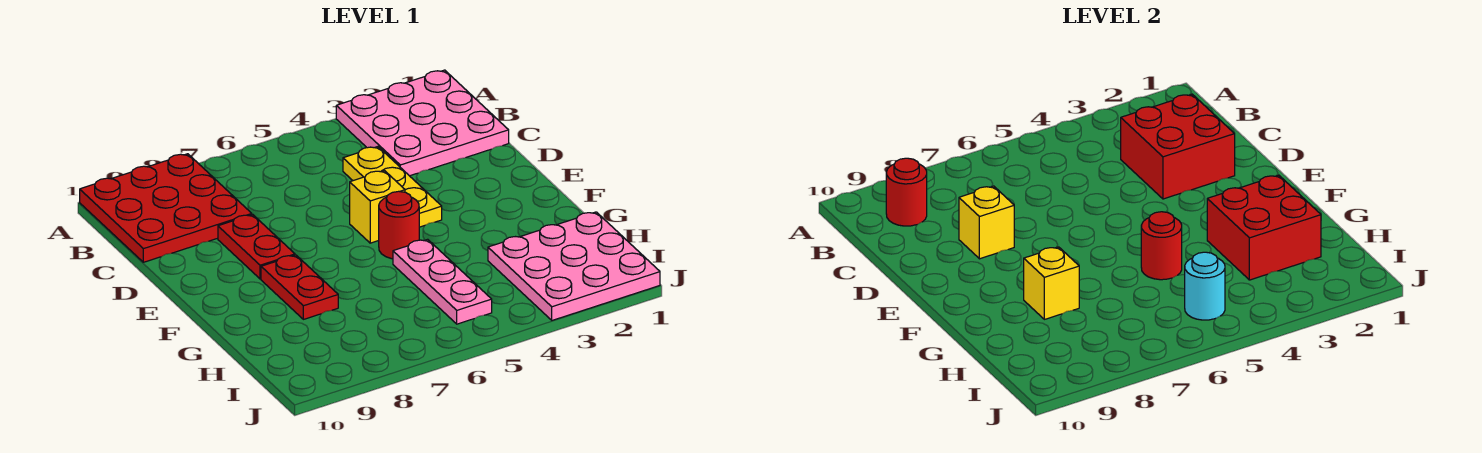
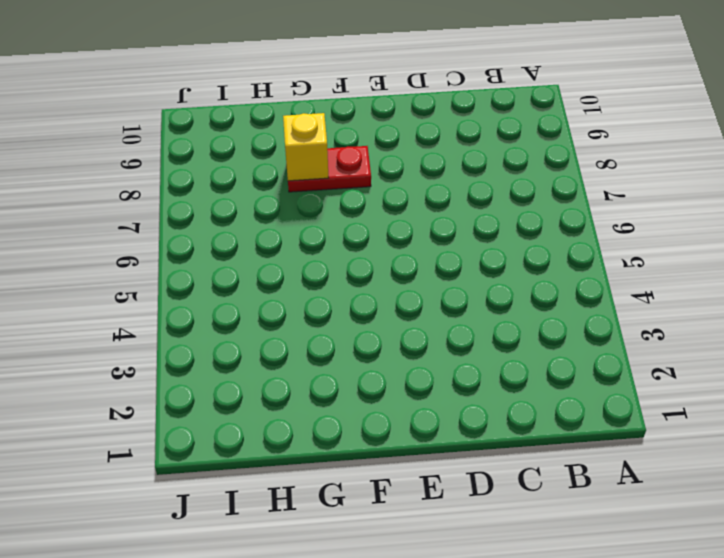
none -> pink plate A1:C3 level 1
none -> red plate A8:C10 level 1
none -> yellow plate C4:E4 level 1

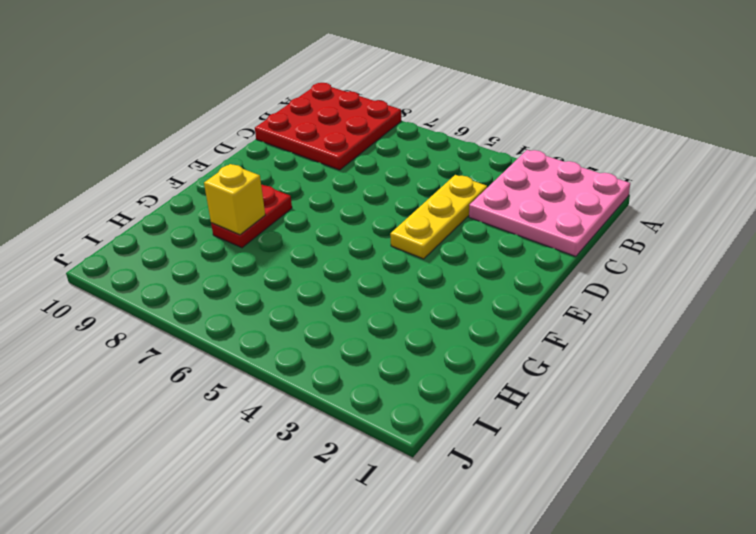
none -> red plate D8:E8 level 1
none -> yellow brick E5 level 1
none -> red round brick F5 level 1

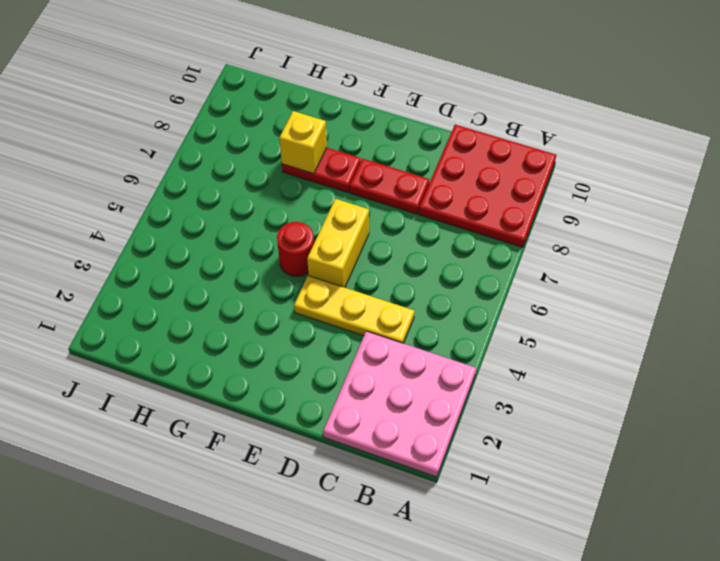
yellow brick E5:E6 level 1 -> yellow brick E5 level 1
none -> pink plate G5:I5 level 1
none -> pink plate H1:J3 level 1
none -> red round brick B9 level 2

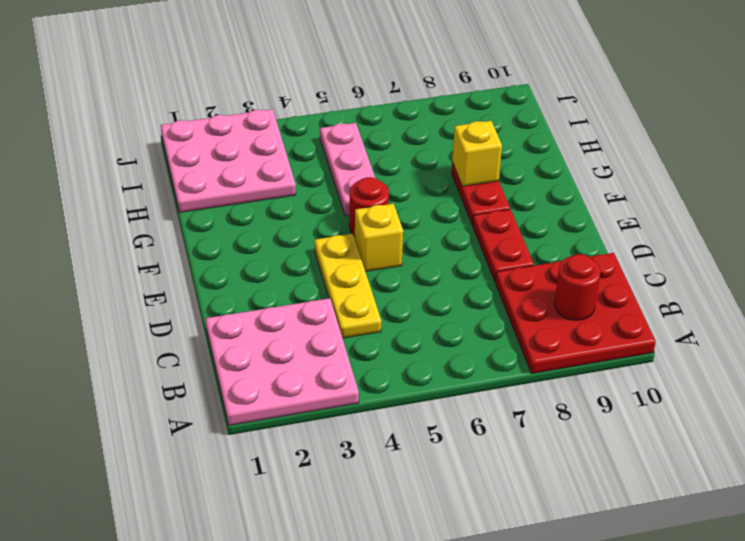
none -> red brick C2:D3 level 2
none -> yellow brick D8 level 2
none -> red brick G2:H3 level 2

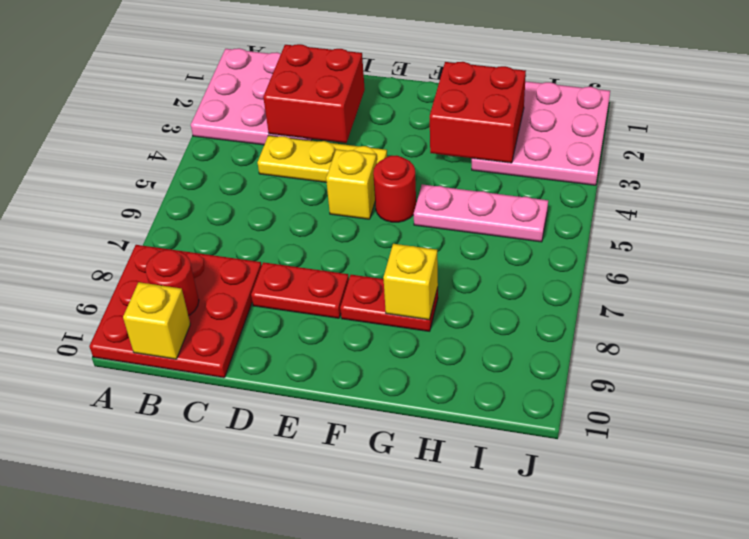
yellow brick B10 level 2 -> yellow brick D8 level 2
none -> red round brick G5 level 2
none -> cyan round brick I5 level 2

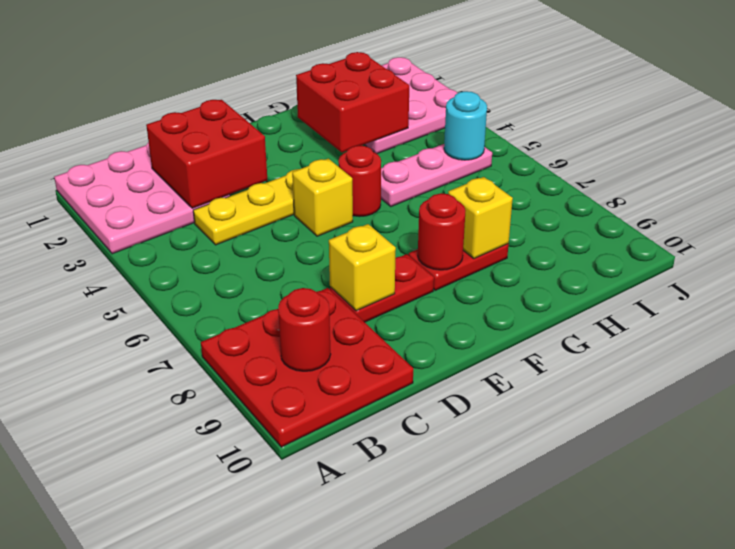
red round brick F8 level 2 -> red round brick G5 level 2

